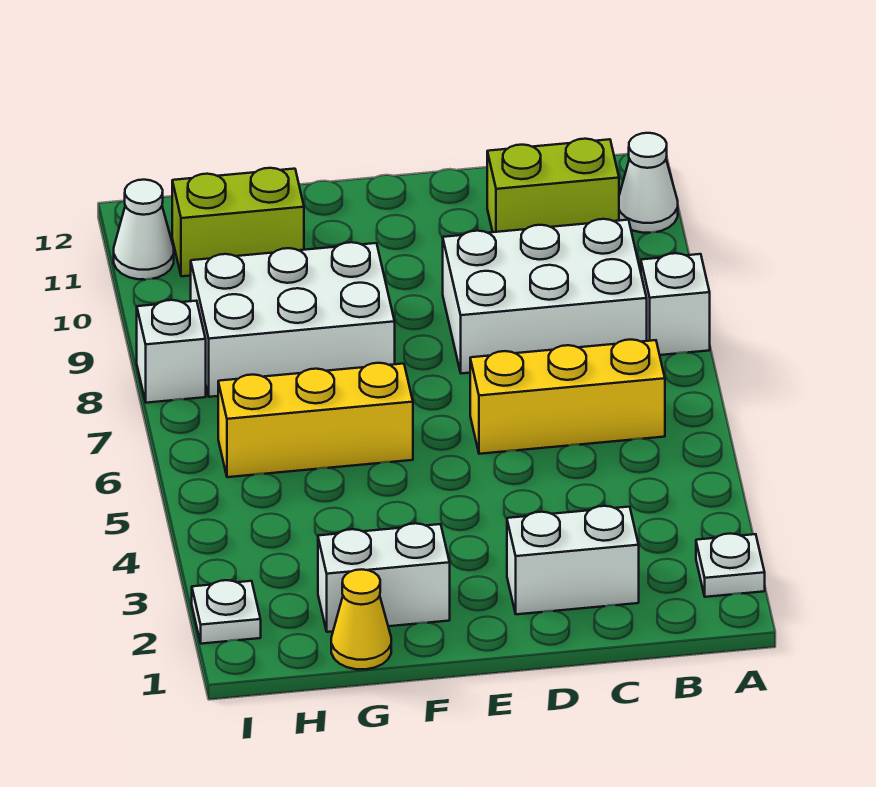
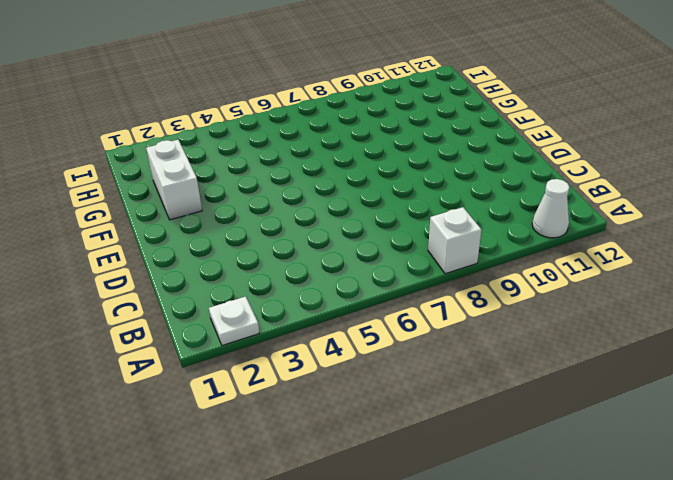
none -> yellow brick B6:D6 level 1
none -> white brick B8:D9 level 1
none -> lime brick B11:C11 level 1

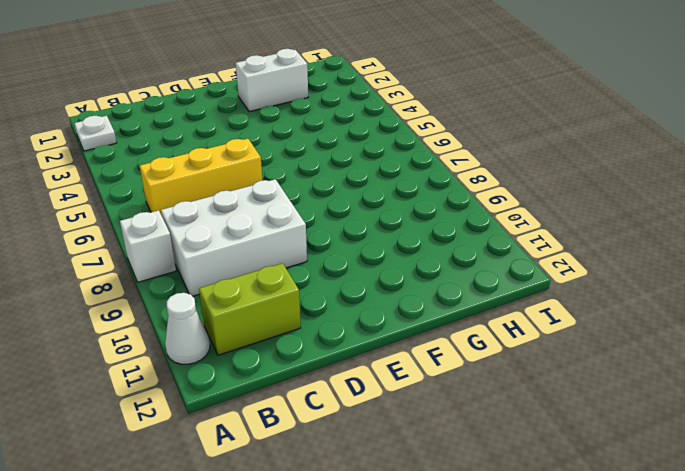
none -> white brick C2:D2 level 1
none -> yellow brick F6:H6 level 1
none -> white brick F8:H9 level 1

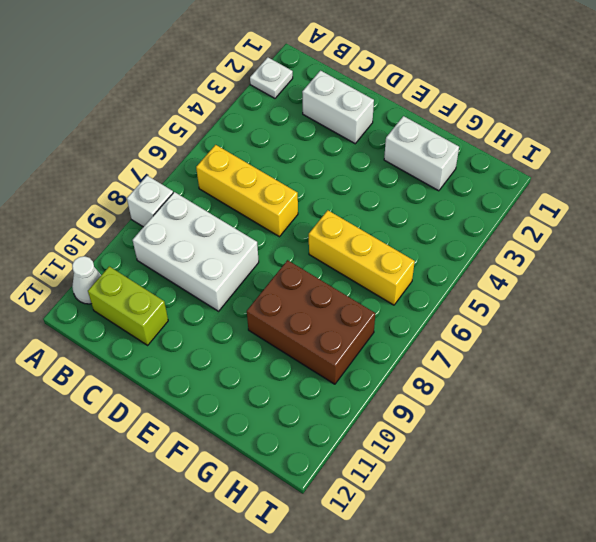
brown brick F8:H9 level 1 -> white brick F8:H9 level 1
none -> yellow cone G1 level 1
none -> lime brick G11:H11 level 1
none -> white plate I2 level 1

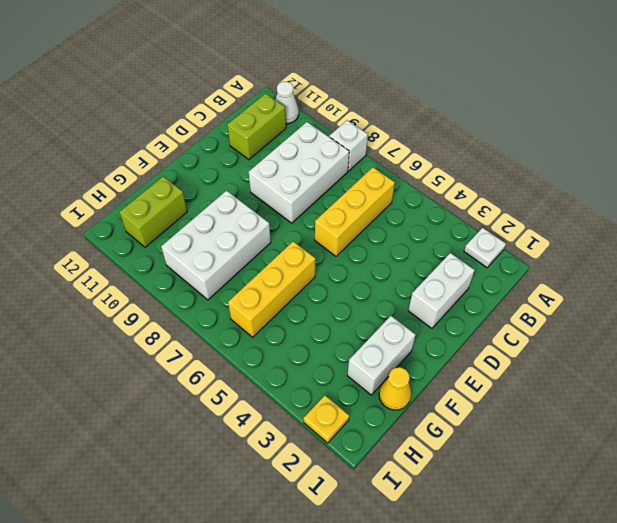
yellow plate I2 level 1 -> white plate I2 level 1
none -> white brick I8 level 1
none -> white cone I11 level 1

